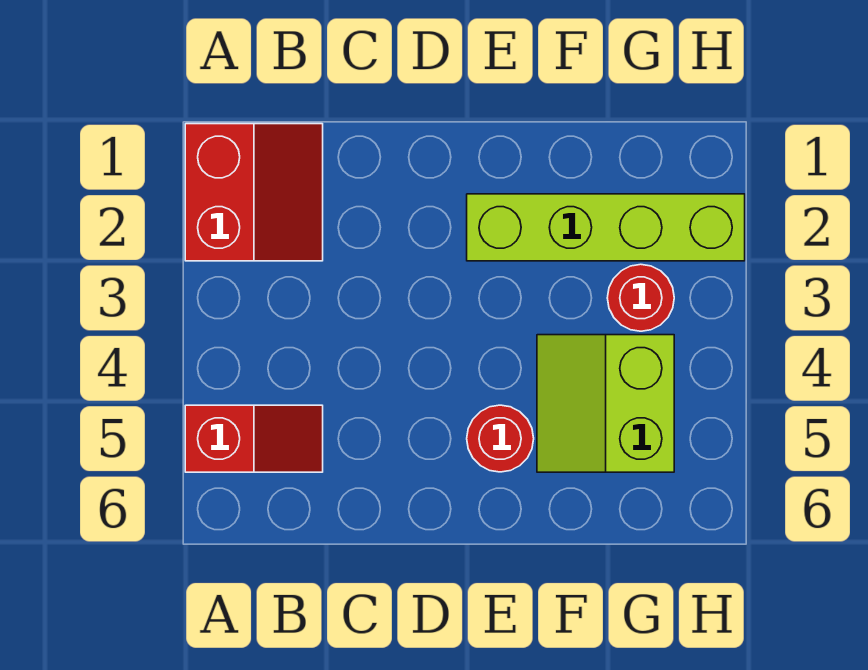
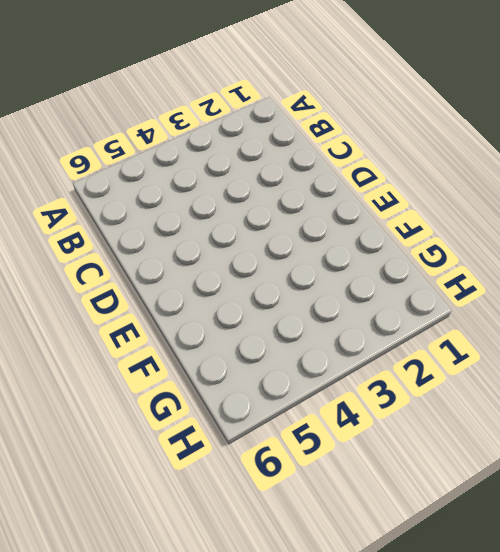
none -> red slope A1:B2 level 1 top A
none -> red slope A5:B5 level 1 top A

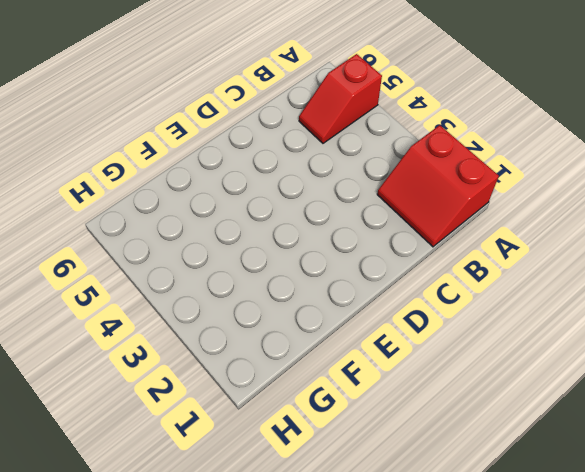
none -> lime brick E2:H2 level 1
none -> red round brick E5 level 1

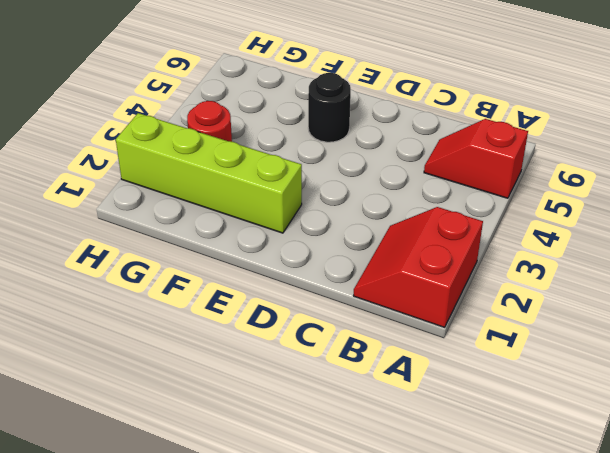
black round brick E5 level 1 -> red round brick E5 level 1
none -> lime slope F4:G5 level 1 top G

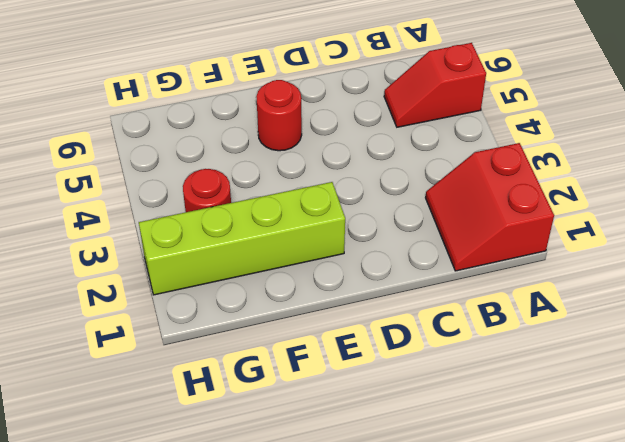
none -> lime slope F4:G5 level 1 top G

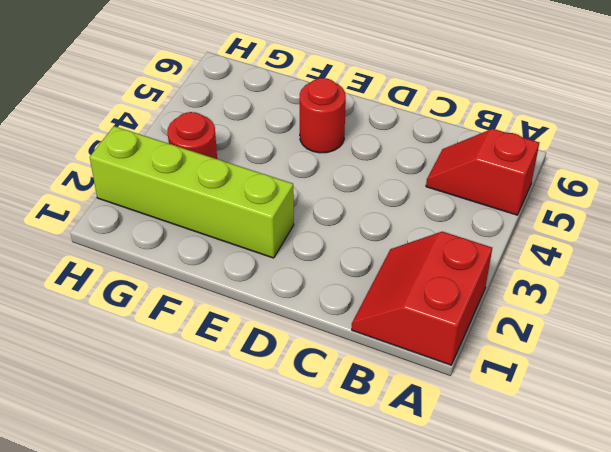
none -> lime slope F4:G5 level 1 top G

